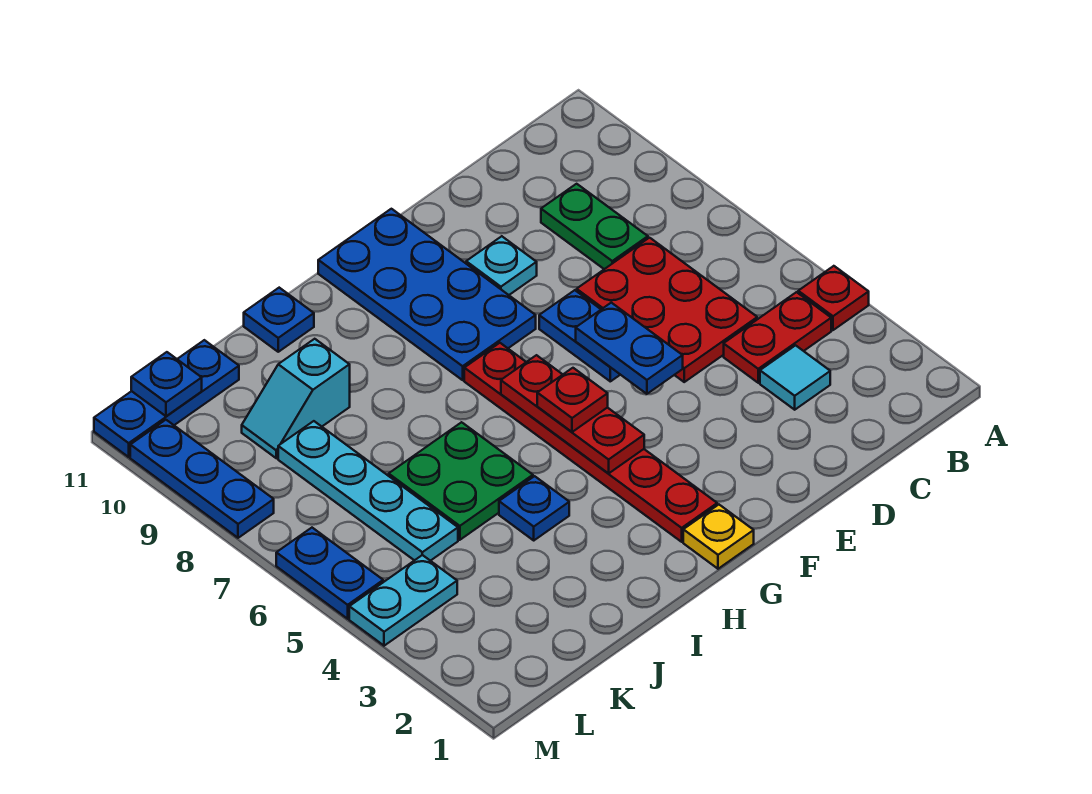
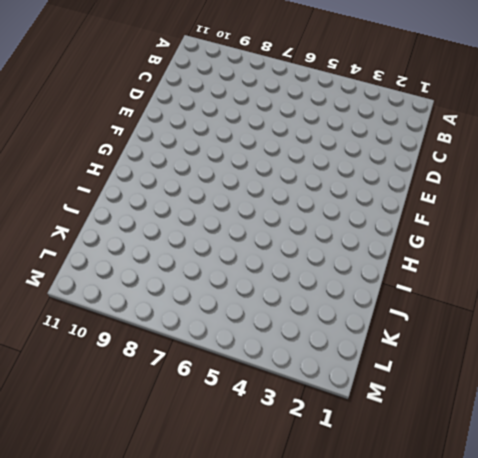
none -> red plate A4 level 1
none -> red plate B4:C4 level 1
none -> cyan tile C3 level 1

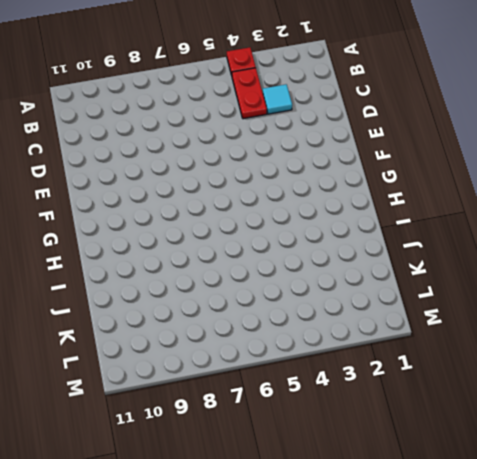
none -> red plate C5:D7 level 1
none -> green plate C8:C9 level 1
none -> blue plate E6:E7 level 1

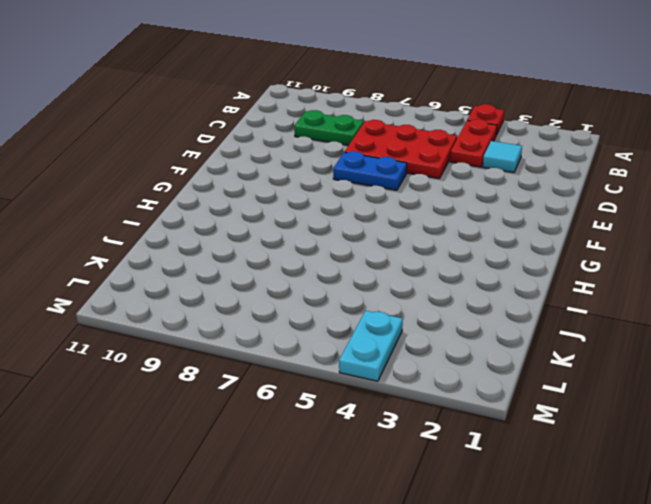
none -> cyan plate E9 level 1
none -> blue plate F8:G11 level 1
none -> yellow plate G1 level 1

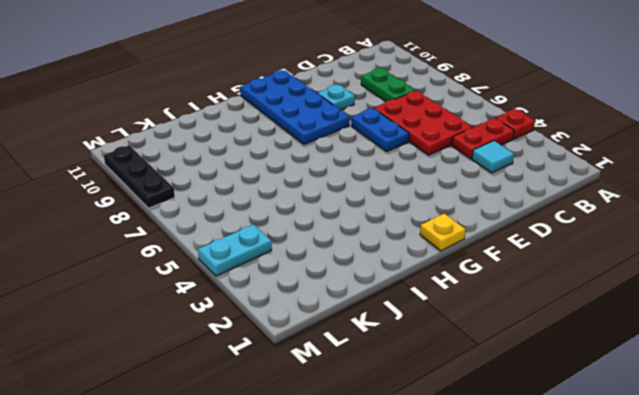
black plate M8:M10 level 1 -> blue plate M8:M10 level 1
none -> red plate G2:G7 level 1
none -> blue plate I4 level 1
none -> green plate I5:J6 level 1

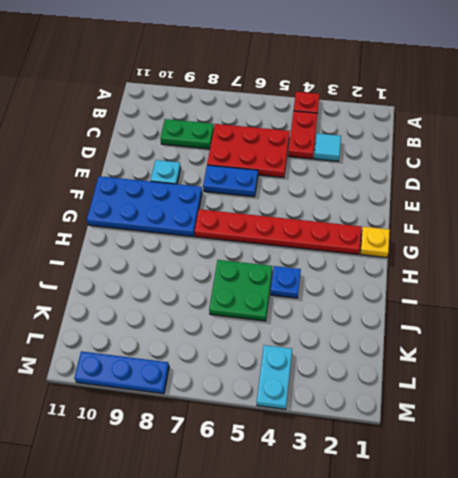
none -> blue plate I11 level 1
none -> cyan slope J9:K9 level 1 top J
none -> cyan plate K5:K8 level 1

